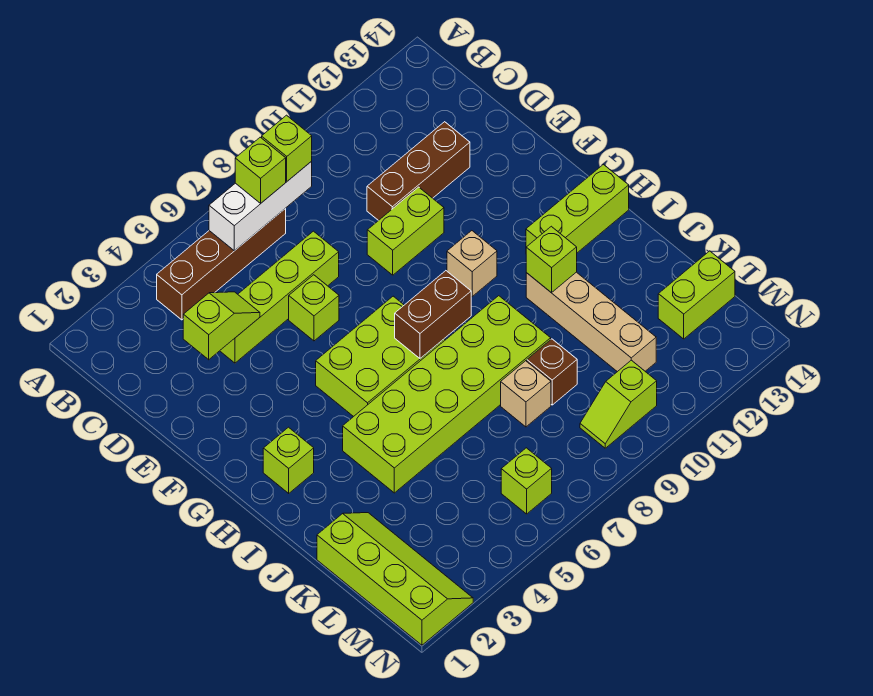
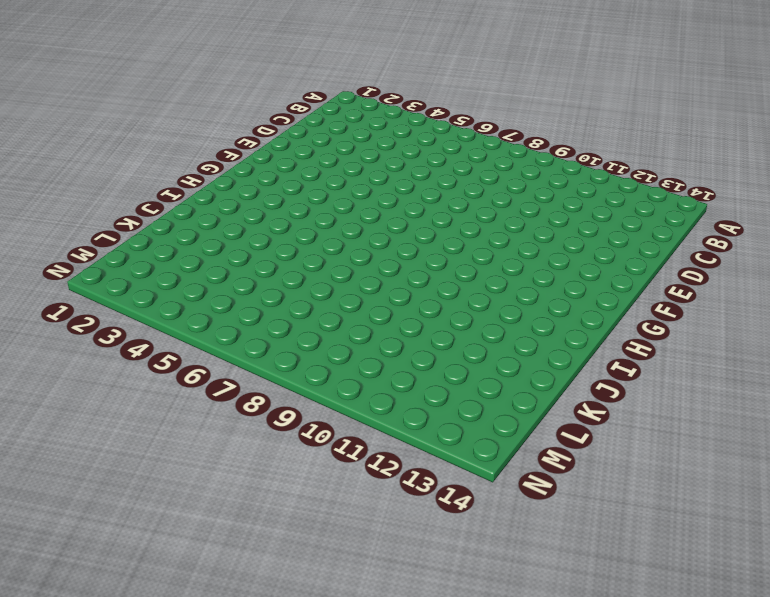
none -> brown brick B4:B7 level 1
none -> lime brick D4:D7 level 1
none -> brown brick D10:D12 level 1

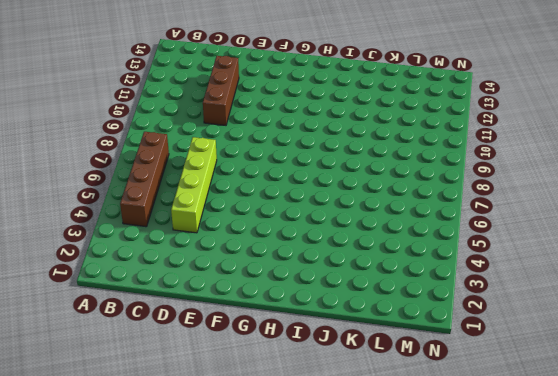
none -> lime brick E6 level 1
none -> lime brick E9:E10 level 1
none -> lime brick G5:H7 level 1

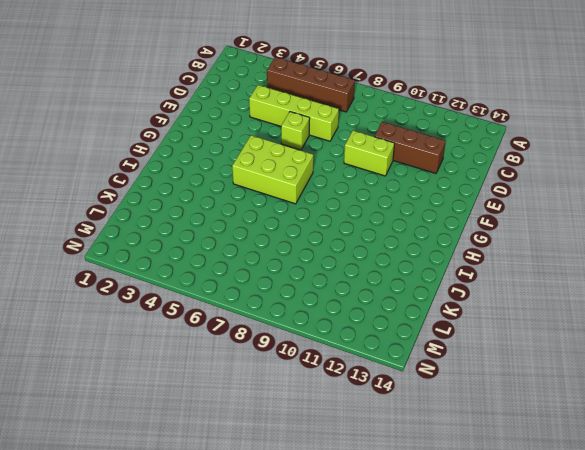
none -> tan brick G10 level 1
none -> lime brick H2 level 1
none -> lime brick H12:H14 level 1

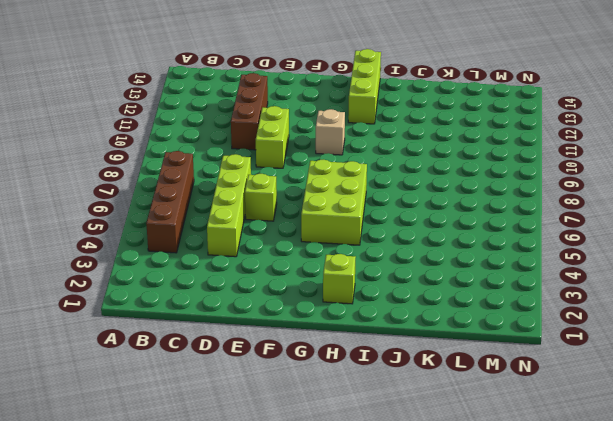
none -> lime brick I4:J9 level 1
none -> tan brick I11:L11 level 1
none -> lime slope K1:N2 level 1 top 1

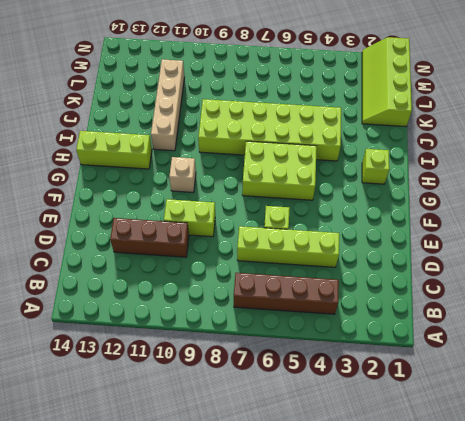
none -> tan brick K8 level 1
none -> brown brick K9 level 1
none -> lime brick L13:L14 level 1

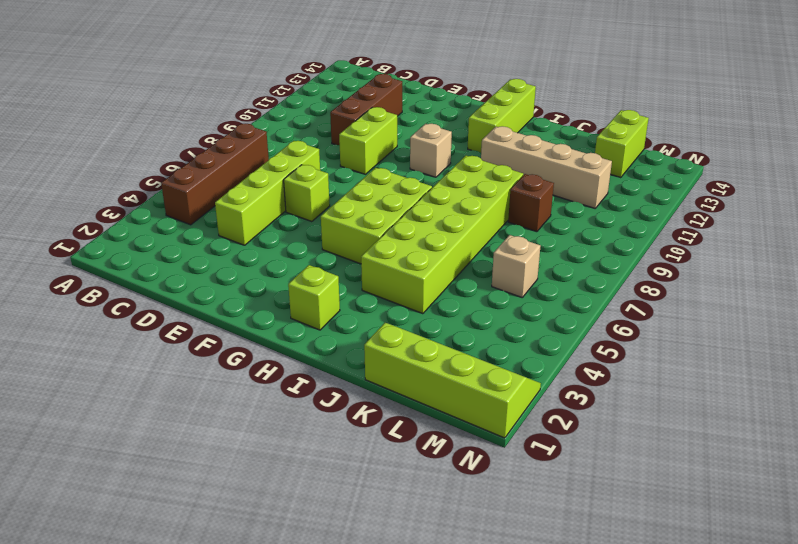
tan brick L6 level 1 -> tan brick K8 level 1
none -> lime brick M6 level 1
none -> lime slope M9:M10 level 1 top 10
none -> white brick B6:B8 level 2

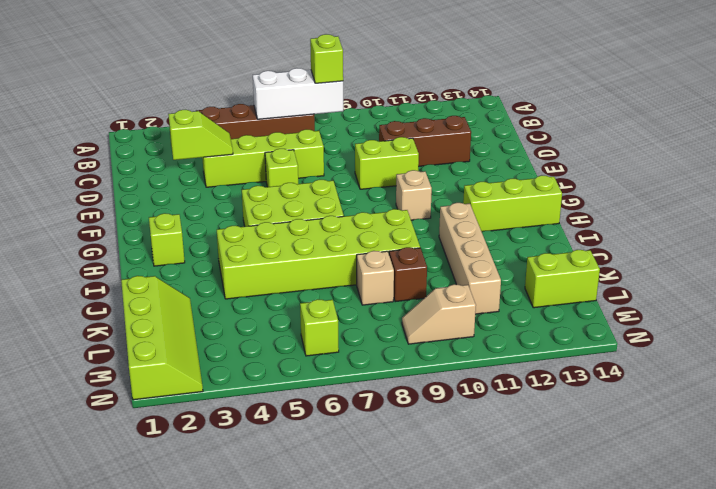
tan slope M9:M10 level 1 top 10 -> lime slope M9:M10 level 1 top 10
none -> brown brick H7:H8 level 2
none -> lime brick I11 level 2
none -> lime brick B7 level 3

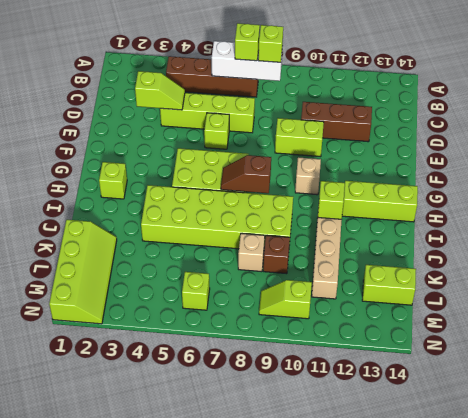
brown slope H7:H8 level 2 top 8 -> brown brick H7:H8 level 2

